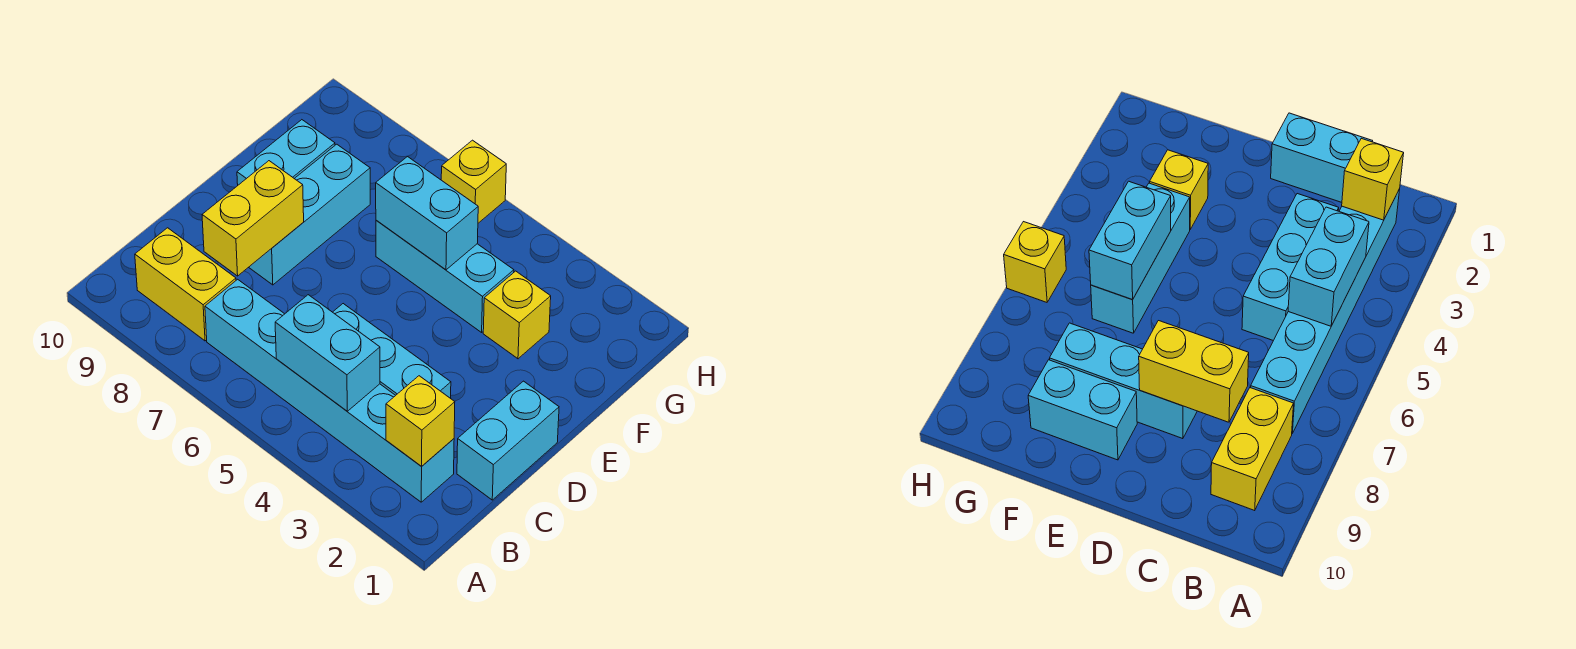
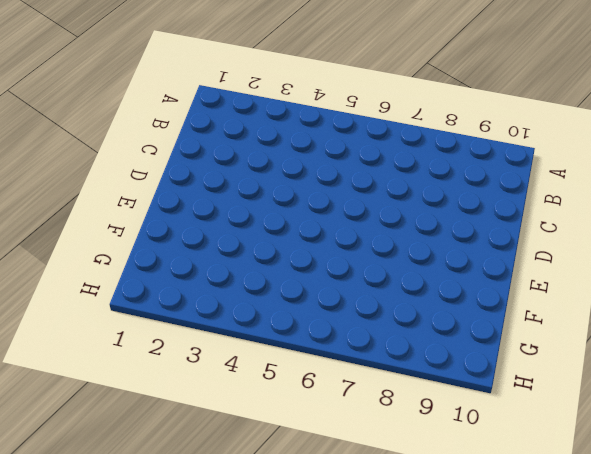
none -> cyan brick B2:B7 level 1
none -> yellow brick B8:B9 level 1
none -> cyan brick C1:D1 level 1

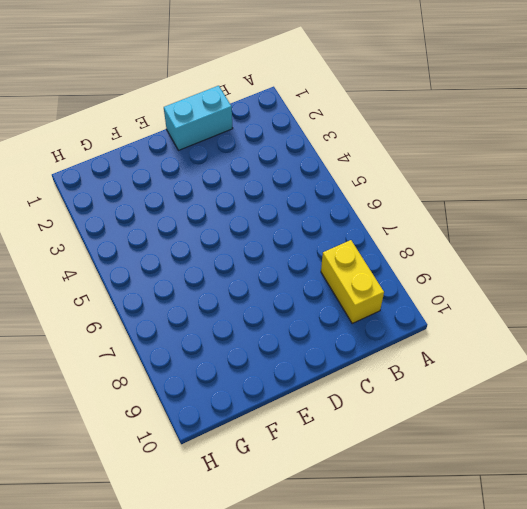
none -> cyan brick B2:B7 level 1
none -> cyan brick C3:C5 level 1
none -> cyan brick D8:F8 level 1

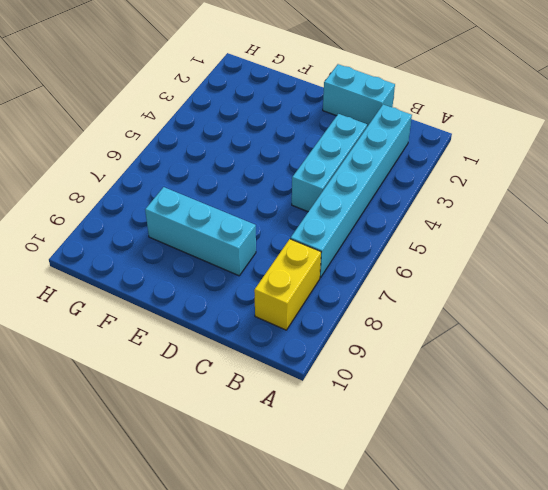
none -> cyan brick E9:F9 level 1
none -> yellow brick F3 level 1
none -> cyan brick F4:F6 level 1

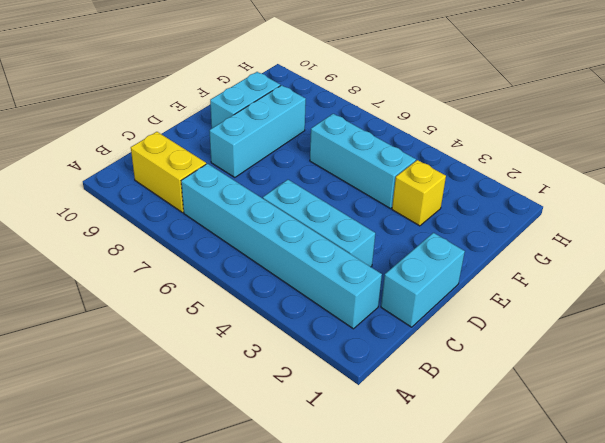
none -> yellow brick H6 level 1
none -> yellow brick B2 level 2
none -> cyan brick B4:B5 level 2

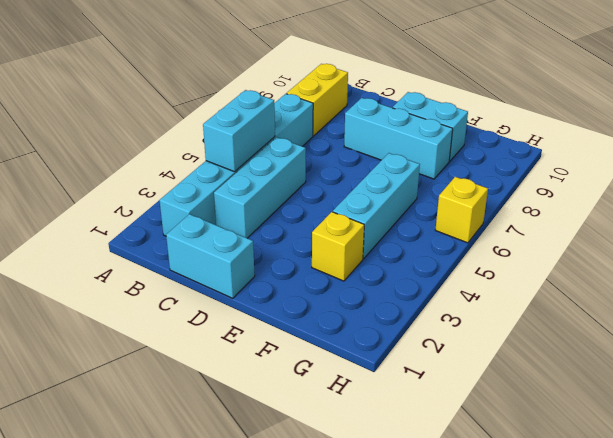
none -> yellow brick B2 level 2
none -> yellow brick C8:D8 level 2
none -> cyan brick F5:F6 level 2

